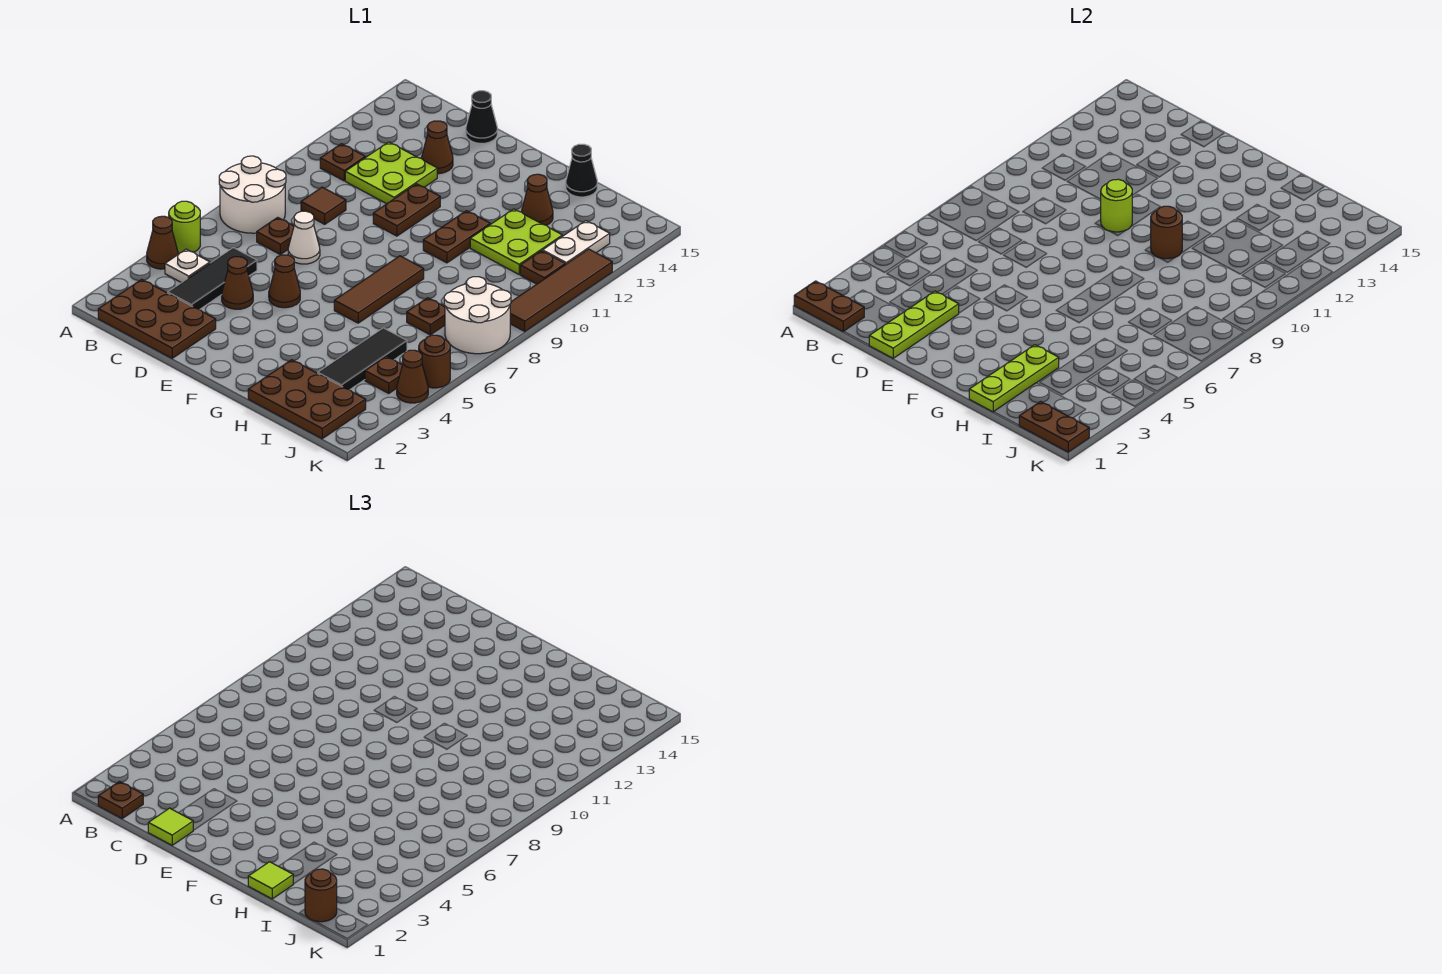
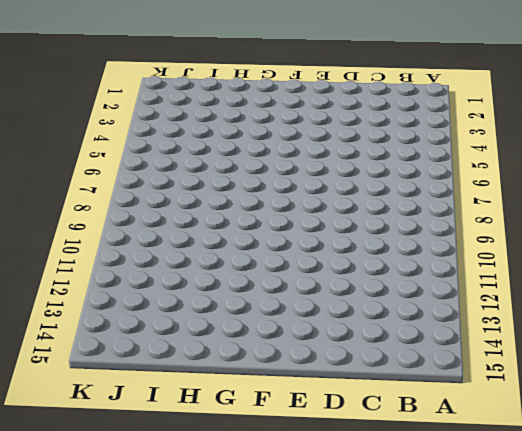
none -> brown cone A4 level 1
none -> lime round brick A5 level 1
none -> white round brick A7:B8 level 1
none -> brown plate B1:D2 level 1

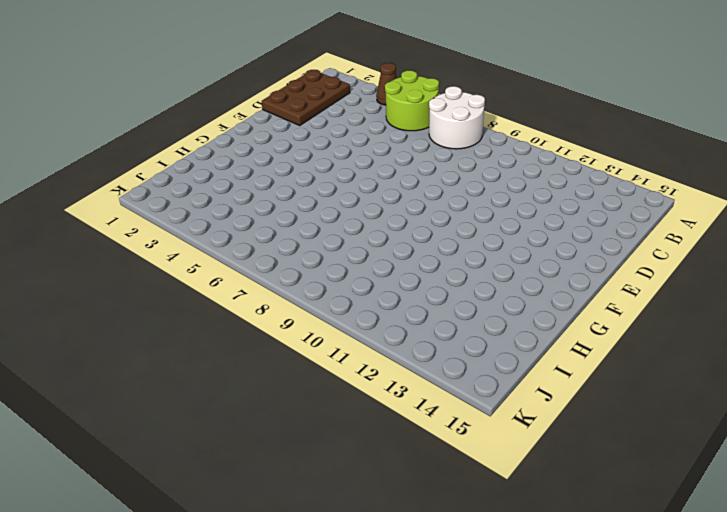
lime round brick A5:B6 level 1 -> lime round brick A5 level 1
none -> white plate B4 level 1
none -> brown plate B11 level 1
none -> black tile C3:C5 level 1
none -> brown plate C7 level 1

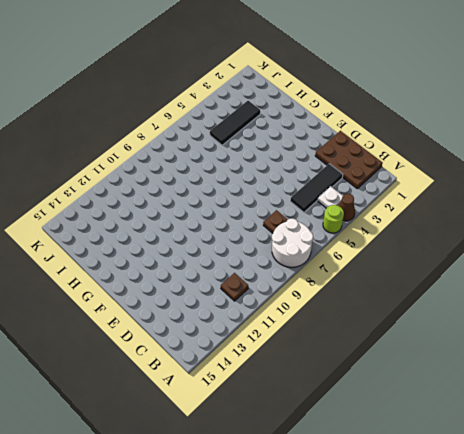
none -> brown tile C9 level 1
none -> lime plate C11:D12 level 1
none -> brown cone D4 level 1
none -> white cone D7 level 1

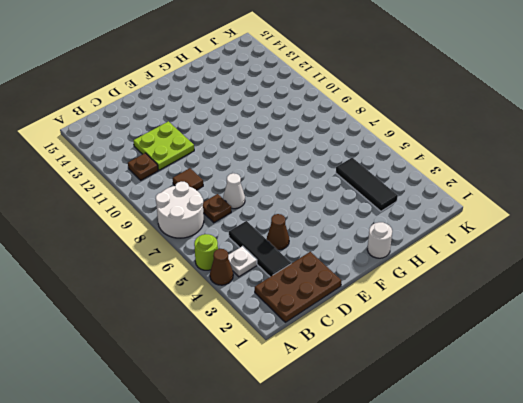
white round brick G1 level 1 -> none
none -> brown cone D13 level 1
none -> black cone D15 level 1
none -> brown cone E5 level 1
none -> brown plate E10:E11 level 1

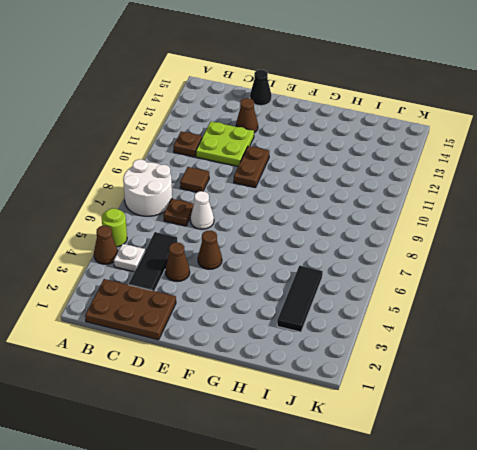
none -> brown tile G6:G8 level 1
none -> brown plate G10:G11 level 1
none -> brown plate H1:J2 level 1
none -> lime plate H11:I12 level 1

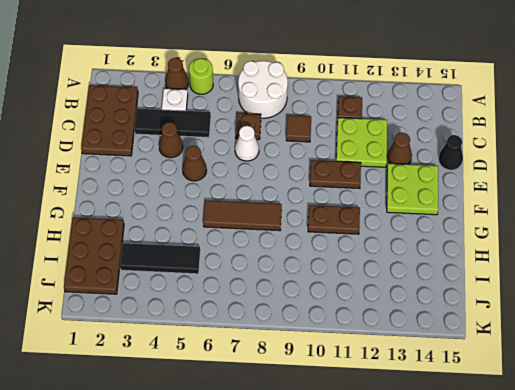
lime plate E13:F14 level 1 -> lime plate H11:I12 level 1
none -> brown cone H13 level 1
none -> black cone H15 level 1
none -> brown plate I7 level 1
none -> brown plate J4 level 1

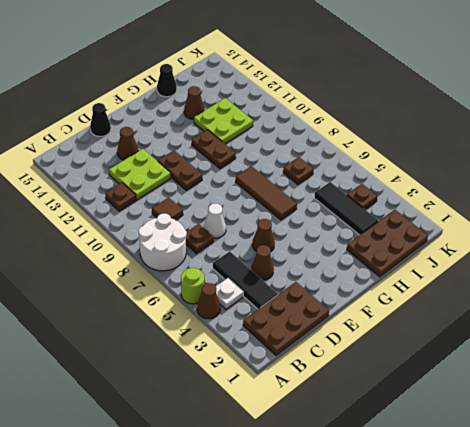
none -> white round brick J7:K8 level 1
none -> brown plate J11 level 1
none -> white plate J12:J13 level 1
none -> brown cone K4 level 1

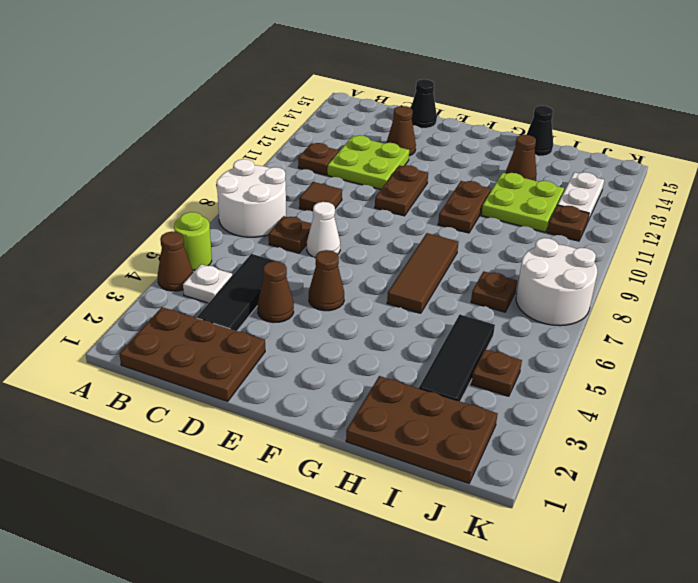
none -> brown cone K4 level 1
none -> brown round brick K5 level 1
none -> brown tile K9:K12 level 1
none -> brown plate A1:B1 level 2

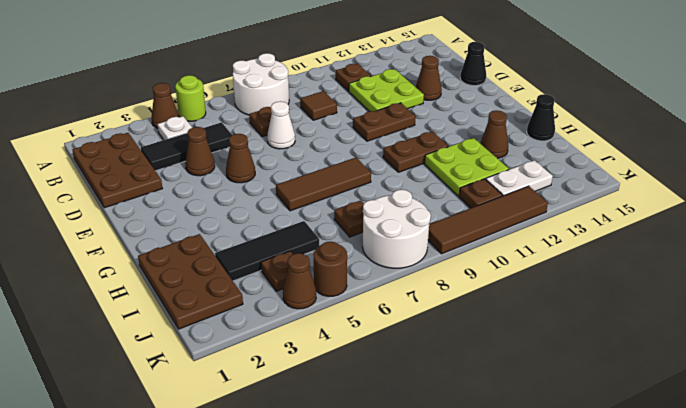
none -> brown plate A1:B1 level 2
none -> lime plate D1:D3 level 2
none -> lime round brick E10 level 2
none -> brown round brick G10 level 2

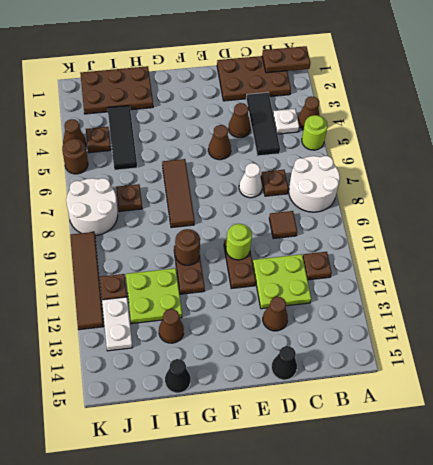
none -> lime plate D1:D3 level 2
none -> lime plate H1:H3 level 2
none -> brown plate J1:K1 level 2
none -> brown plate B1 level 3

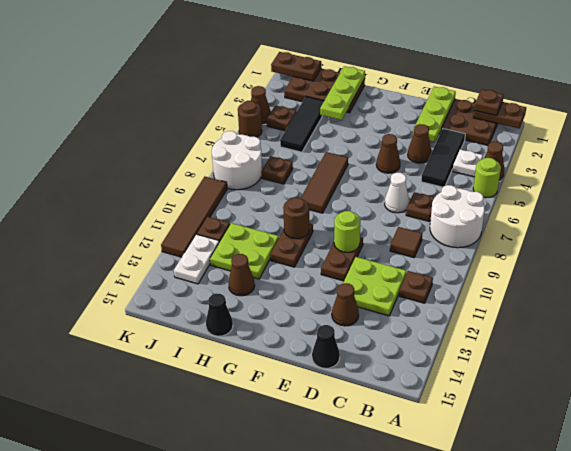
none -> lime tile D1 level 3
none -> lime tile H1 level 3
none -> brown round brick J1 level 3

